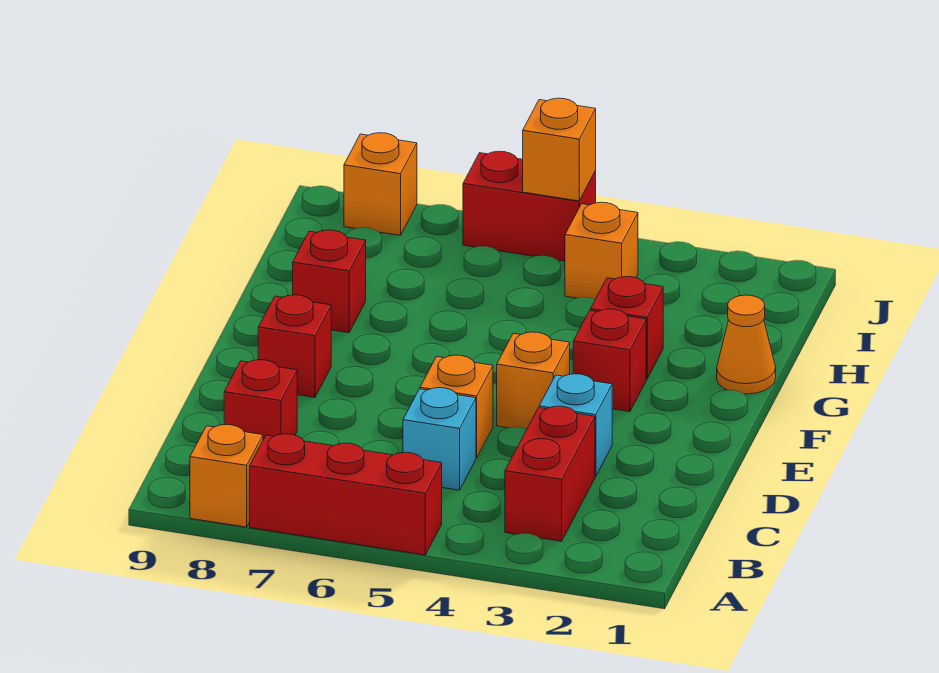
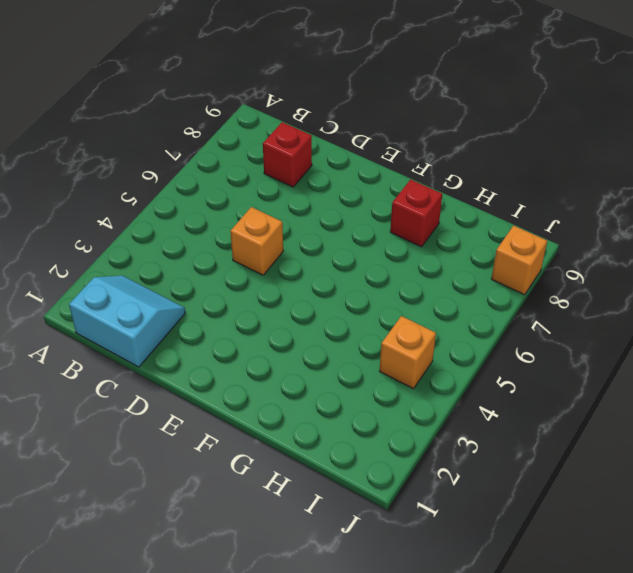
cyan slope B1:C2 level 1 top 1 -> none
none -> red brick A5:A7 level 1
none -> orange brick A8 level 1
none -> red brick B3:C3 level 1

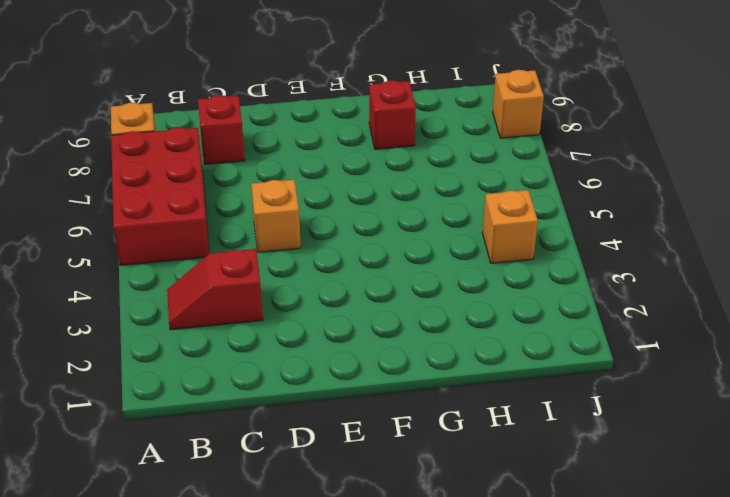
red brick A5:B7 level 1 -> red brick A5:A7 level 1
red slope B3:C3 level 1 top C -> red brick B3:C3 level 1
none -> cyan brick C5 level 1
none -> cyan brick D3 level 1
none -> orange brick E4 level 1

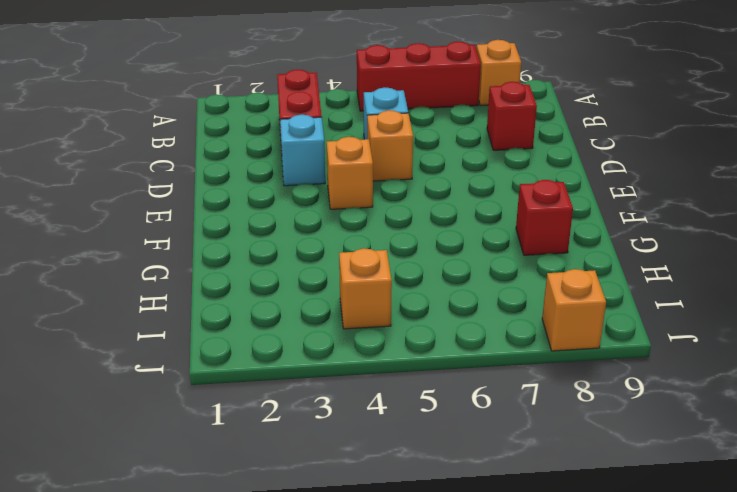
none -> red brick E8 level 1
none -> red brick F3 level 1
none -> orange cone G1 level 1

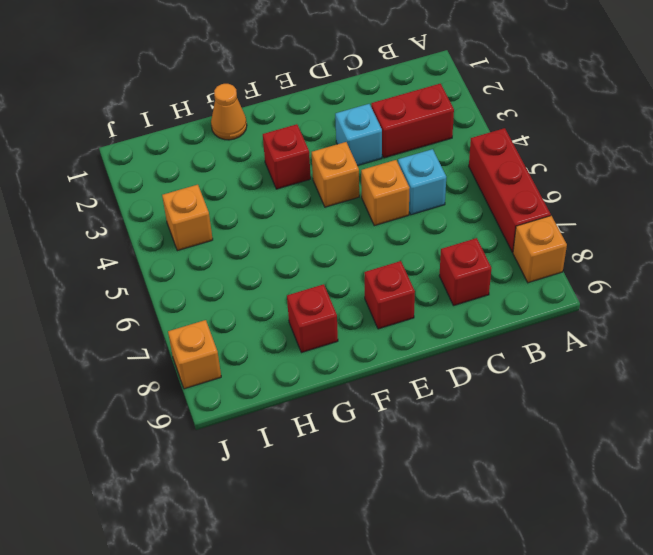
none -> red brick G3 level 1
none -> red brick J5:J6 level 1
none -> orange brick J5 level 2

